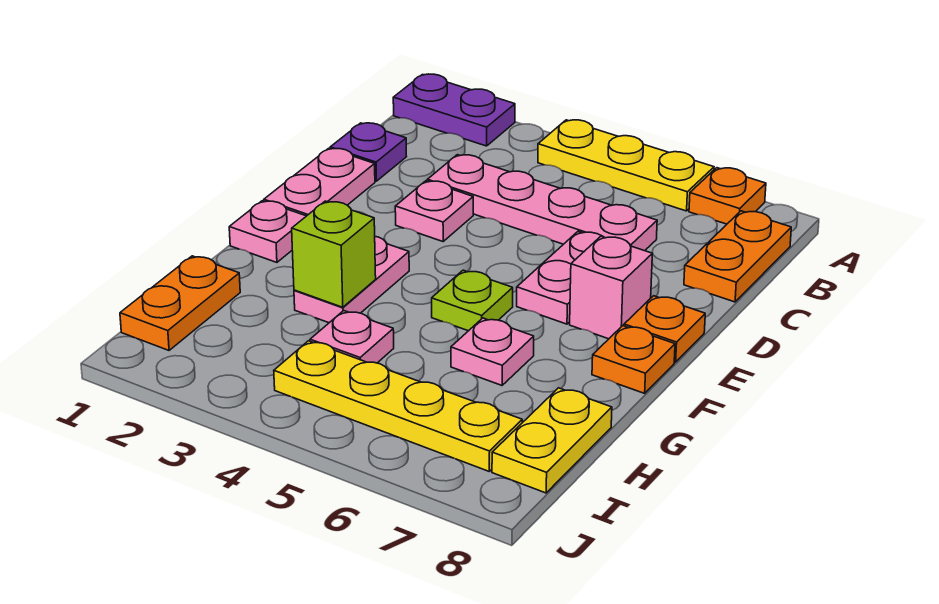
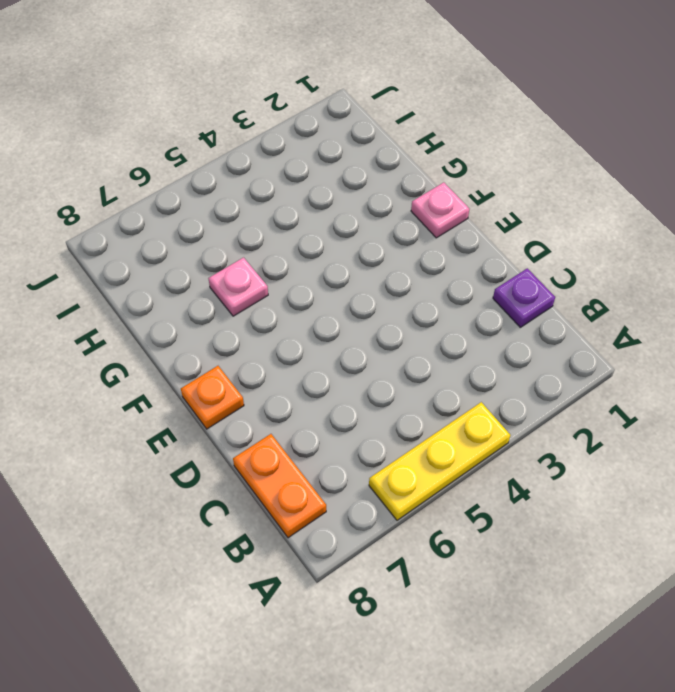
none -> purple plate A1:A2 level 1
none -> orange plate A7 level 1
none -> pink plate C3:C6 level 1

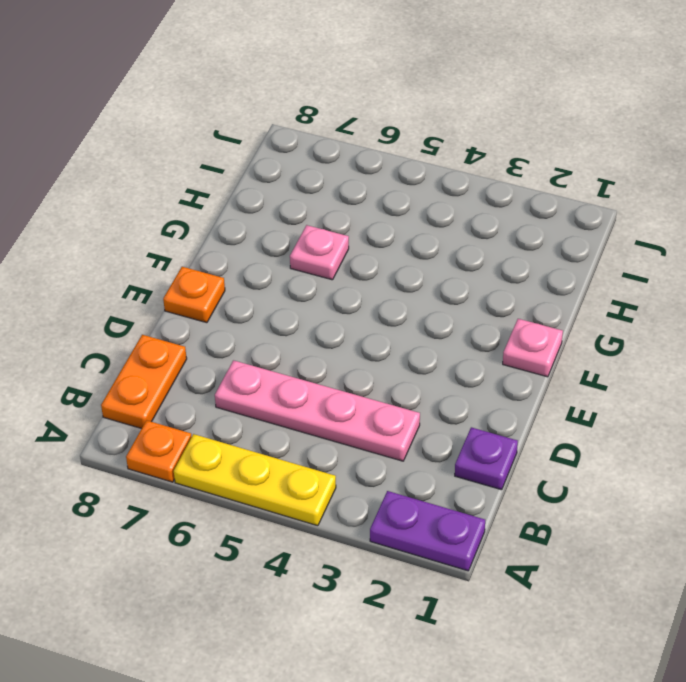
none -> pink plate D1:E1 level 1
none -> pink plate D3 level 1
none -> pink plate D6:E6 level 1

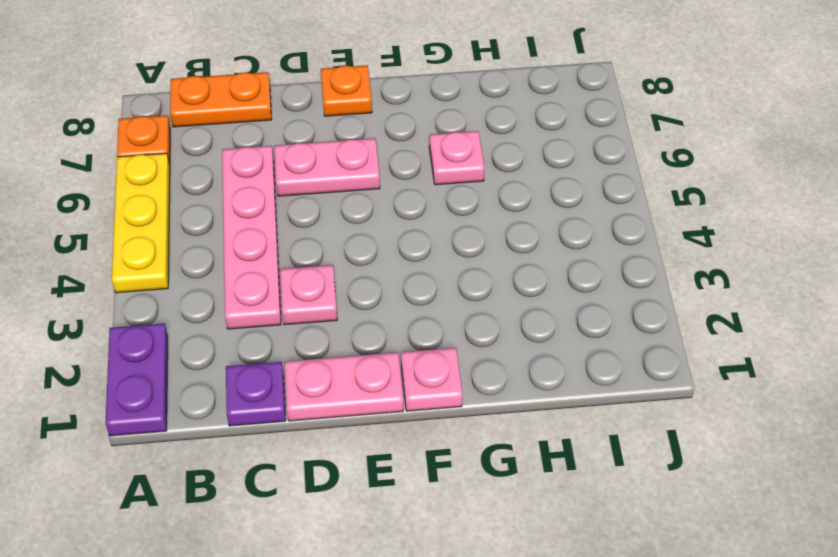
none -> pink brick E7 level 1
none -> pink plate F3:G3 level 1
none -> lime plate F5 level 1

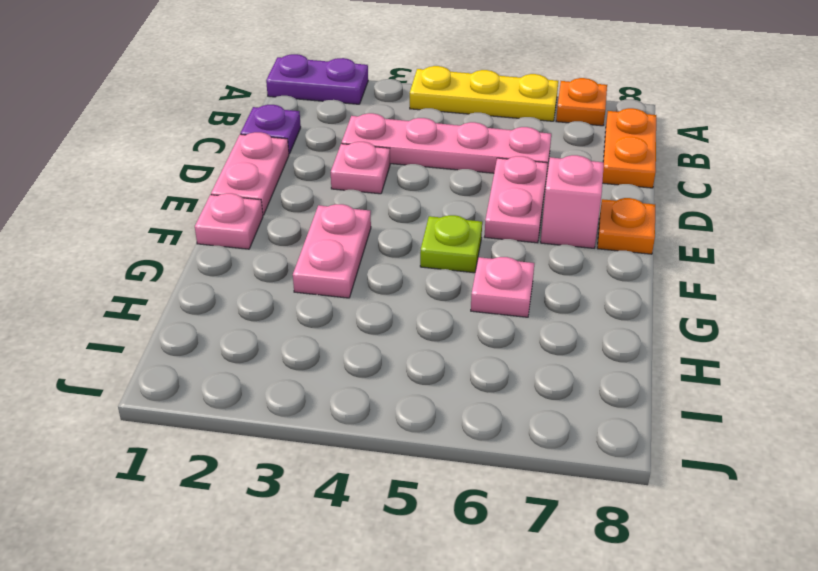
none -> orange plate F8 level 1
none -> orange plate H1:I1 level 1
none -> pink plate H4 level 1

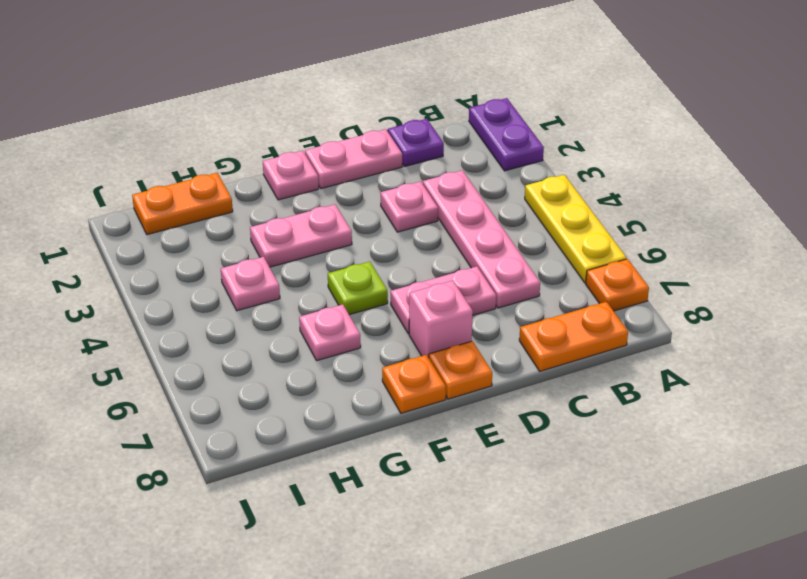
none -> yellow plate H8:I8 level 1
none -> yellow plate I4:I7 level 1
none -> lime brick G3 level 2

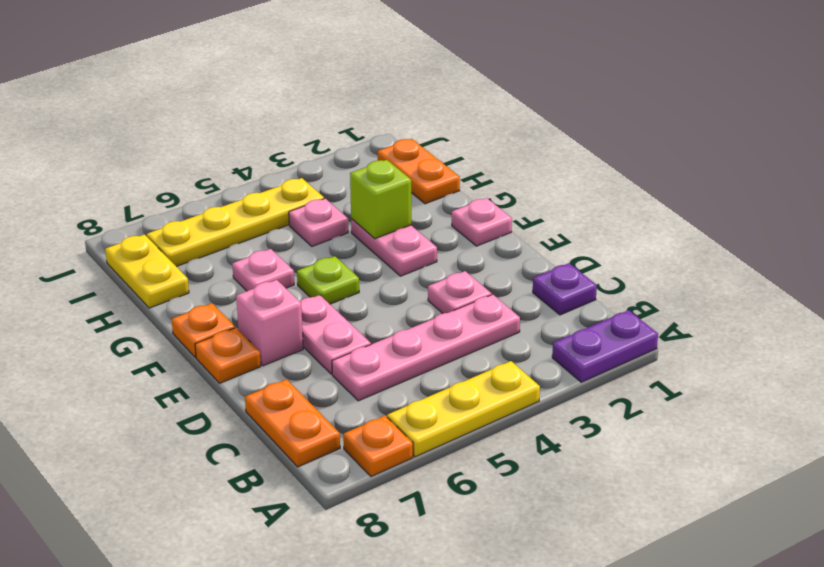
none -> pink plate D1:E1 level 1

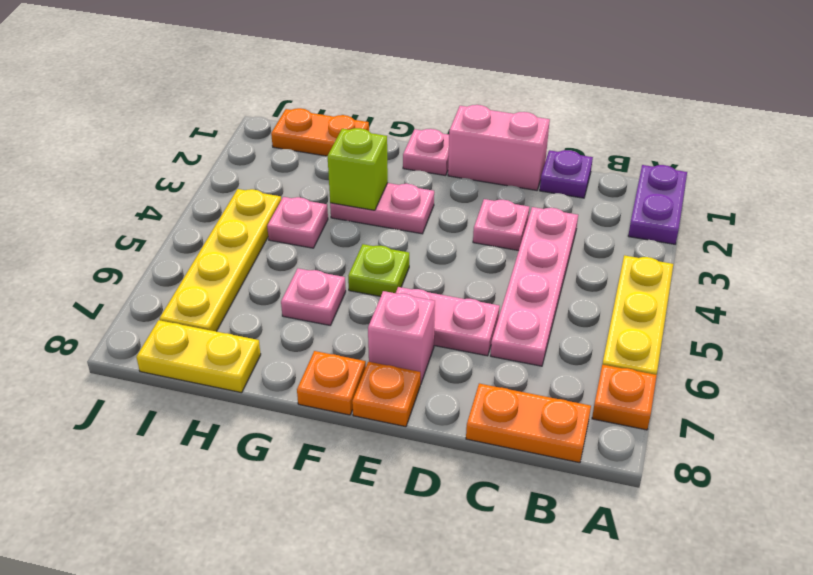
pink brick D1:E1 level 1 -> pink plate D1:E1 level 1

